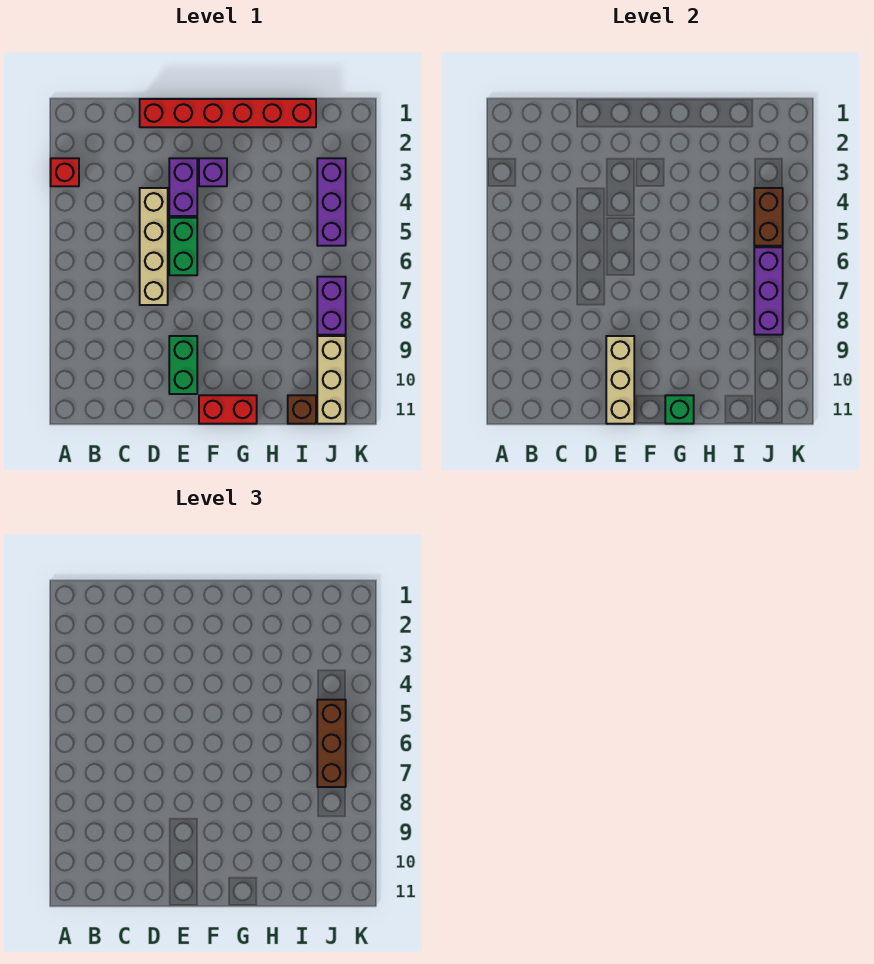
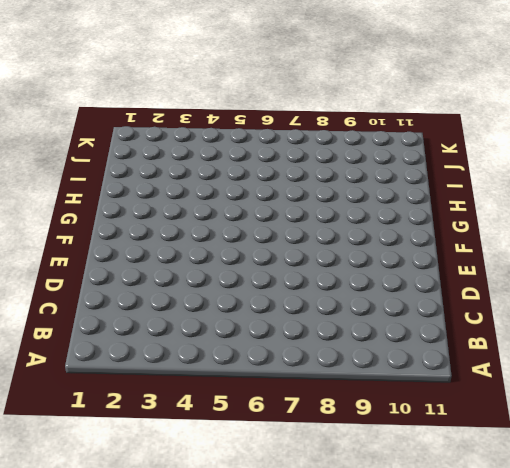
none -> red brick A3 level 1
none -> red brick D1:I1 level 1
none -> tan brick D4:D7 level 1

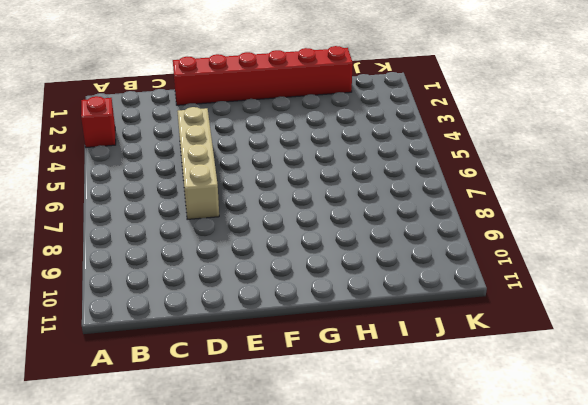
none -> purple brick E3:E4 level 1
none -> green brick E5:E6 level 1
none -> green brick E9:E10 level 1

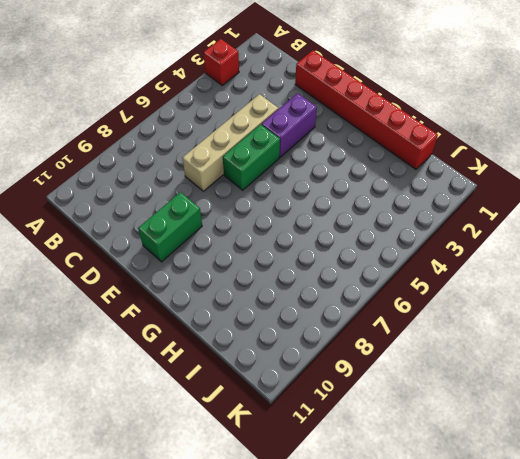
none -> purple brick F3 level 1
none -> red brick F11:G11 level 1
none -> brown brick I11 level 1

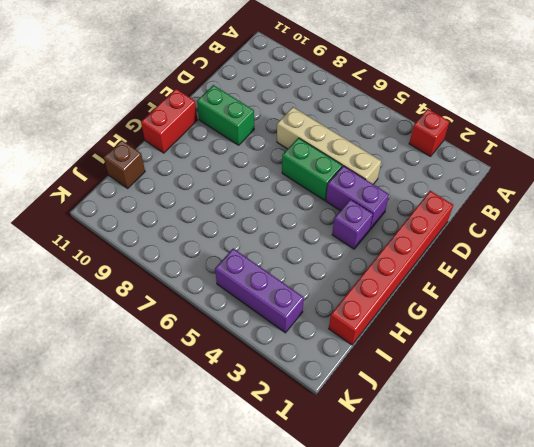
none -> purple brick J7:J8 level 1
none -> tan brick J9:J11 level 1
none -> tan brick E9:E11 level 2

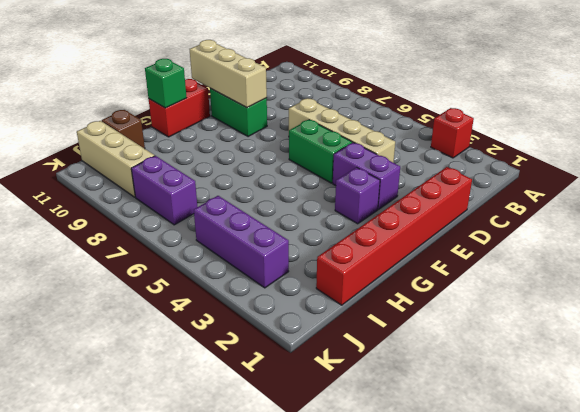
none -> brown brick J4:J5 level 2
none -> purple brick J6:J8 level 2
none -> brown brick J5:J7 level 3

